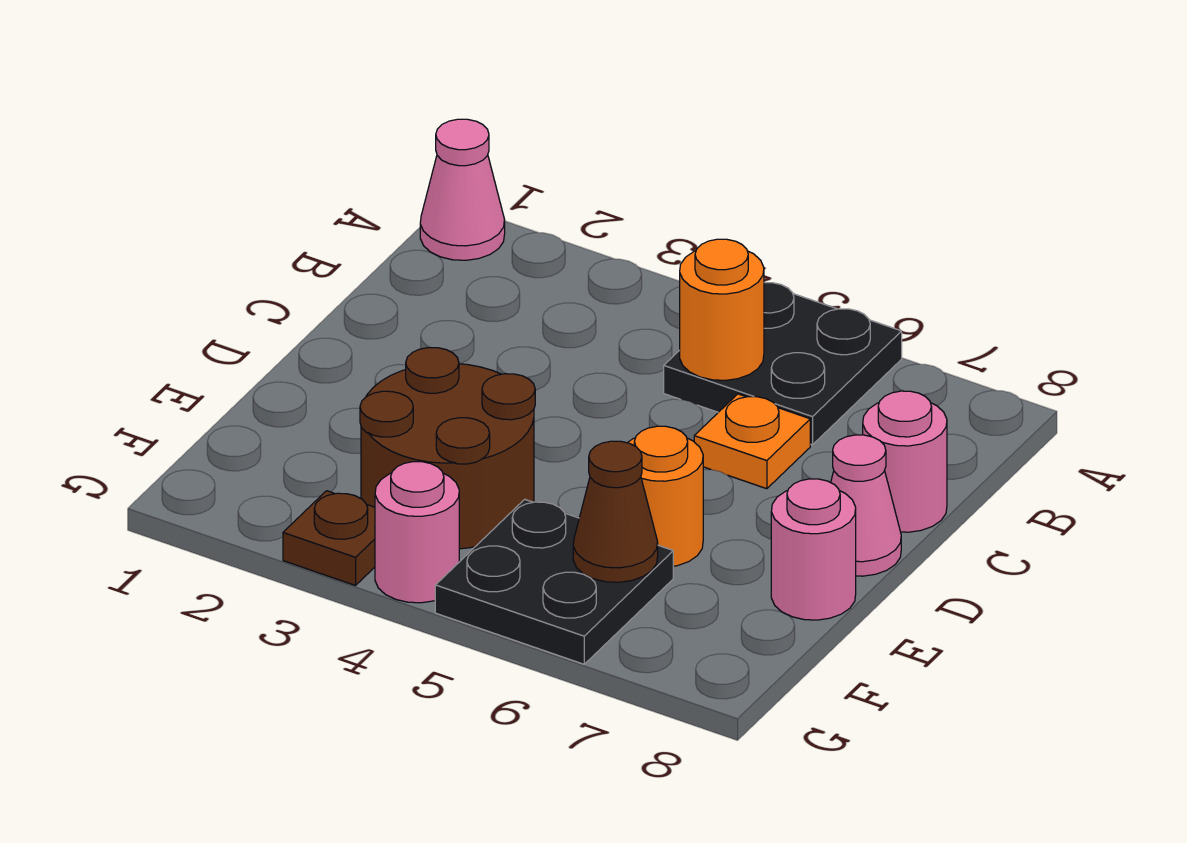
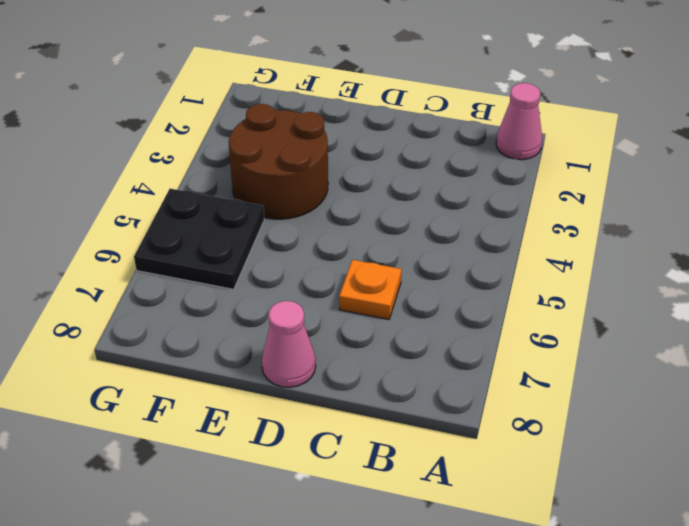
none -> black plate A5:B6 level 1
none -> pink round brick C8 level 1
none -> orange round brick E6 level 1

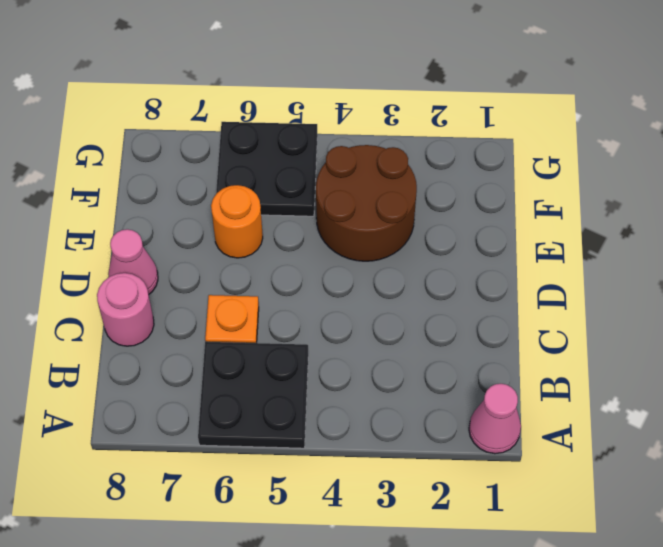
none -> pink round brick E8 level 1
none -> brown plate G3 level 1
none -> pink round brick G4 level 1

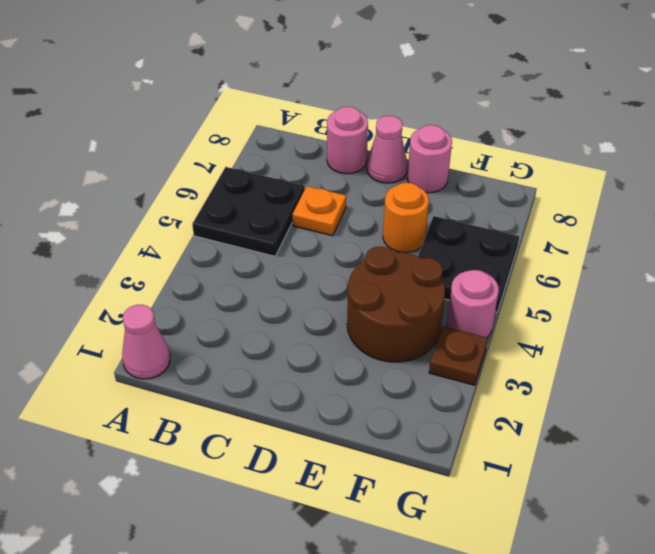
none -> orange round brick B5 level 2
none -> brown cone F6 level 2

